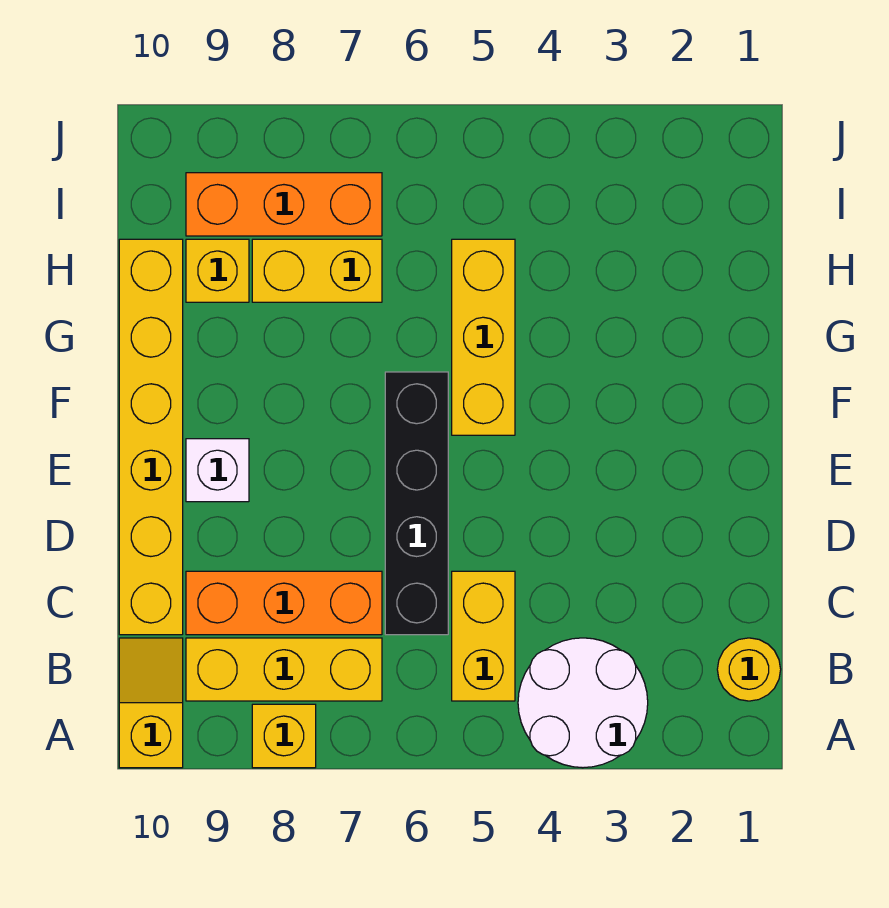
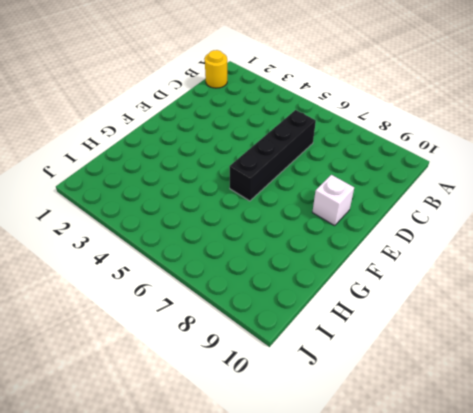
none -> white round brick A3:B4 level 1
none -> yellow brick A8 level 1
none -> yellow slope A10:B10 level 1 top A

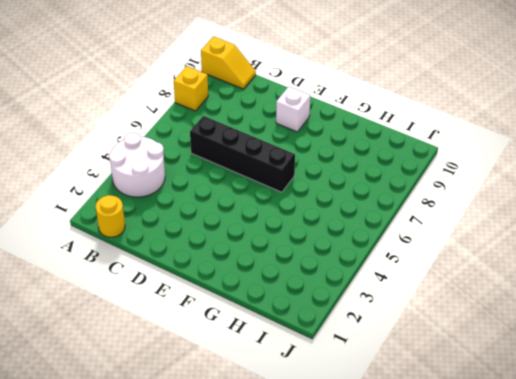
none -> yellow brick B5:C5 level 1
none -> yellow brick B7:B9 level 1
none -> orange brick C7:C9 level 1

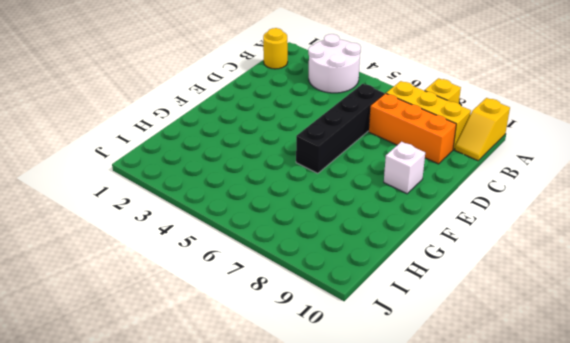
none -> yellow brick B5:C5 level 1
none -> yellow brick C10:H10 level 1
none -> yellow brick F5:H5 level 1

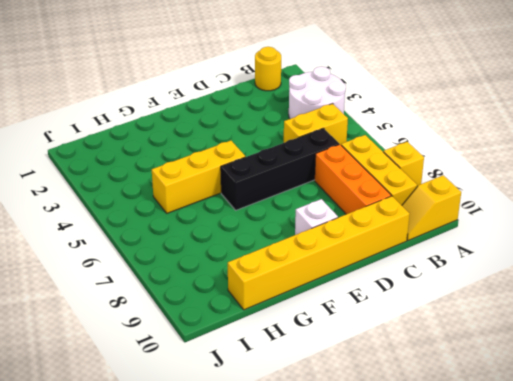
none -> yellow brick H7:H8 level 1
none -> yellow brick H9 level 1
none -> orange brick I7:I9 level 1

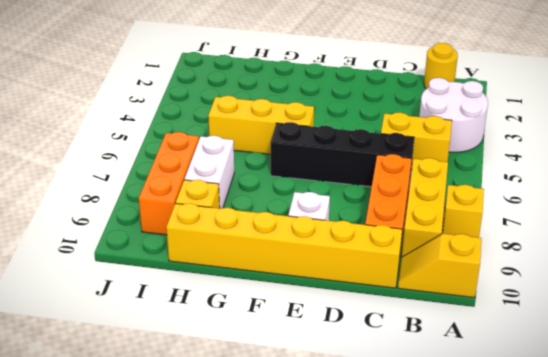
white brick H7:H8 level 1 -> yellow brick H7:H8 level 1

